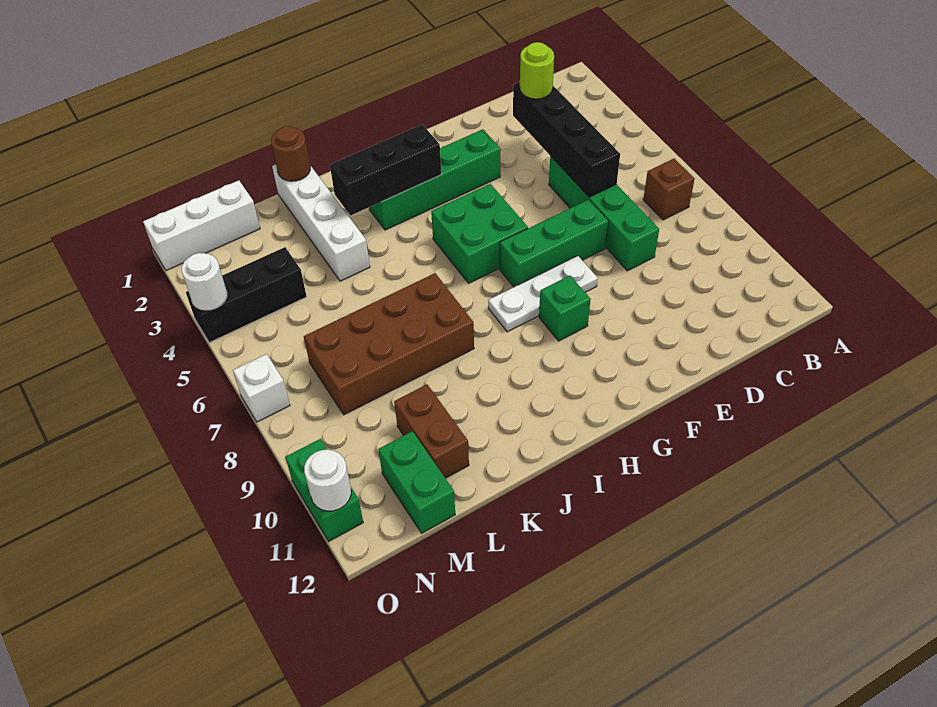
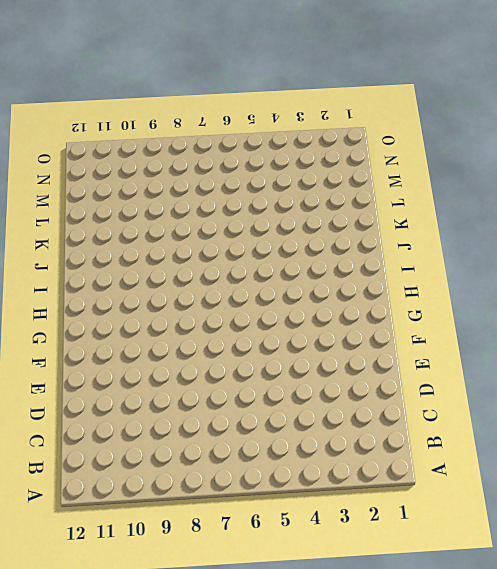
none -> brown brick B7 level 1
none -> green brick D5:D8 level 1
none -> green brick E7:G7 level 1

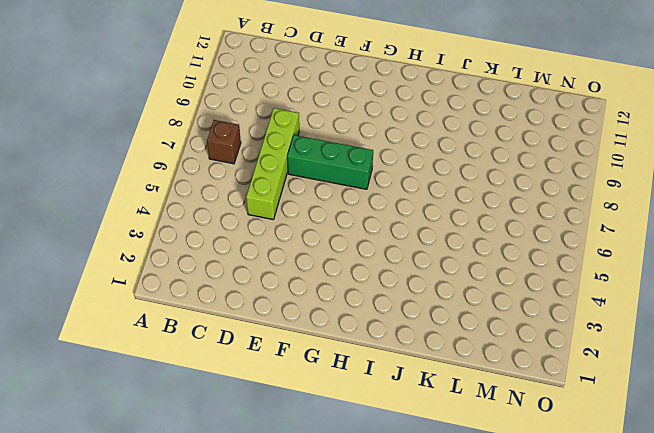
lime brick D5:D8 level 1 -> green brick D5:D8 level 1
none -> green brick F3:I3 level 1
none -> white plate F8:H8 level 1
none -> green brick G5:H6 level 1

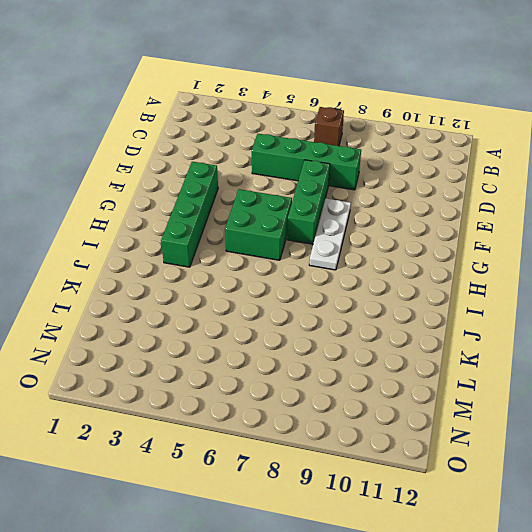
none -> green brick G9 level 1
none -> brown brick J7:M8 level 1
none -> white brick K1:K4 level 1

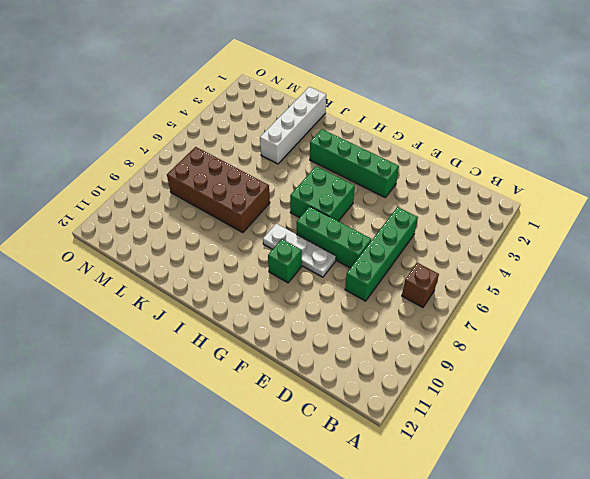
none -> brown brick L10:L11 level 1
none -> white brick M1:O1 level 1
none -> black brick M4:O4 level 1

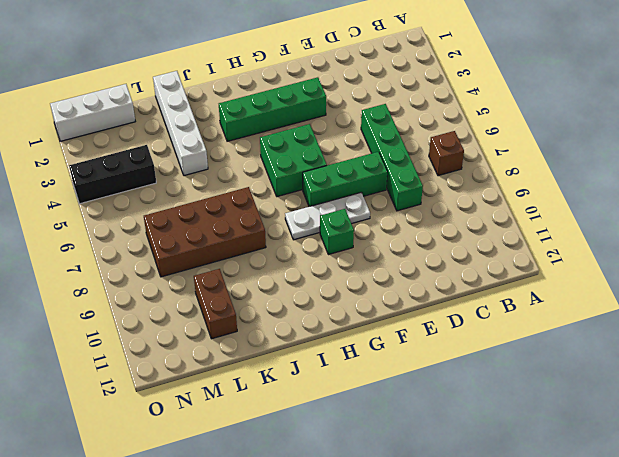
none -> green brick M11:M12 level 1
none -> white brick O7 level 1
none -> green brick O10:O11 level 1

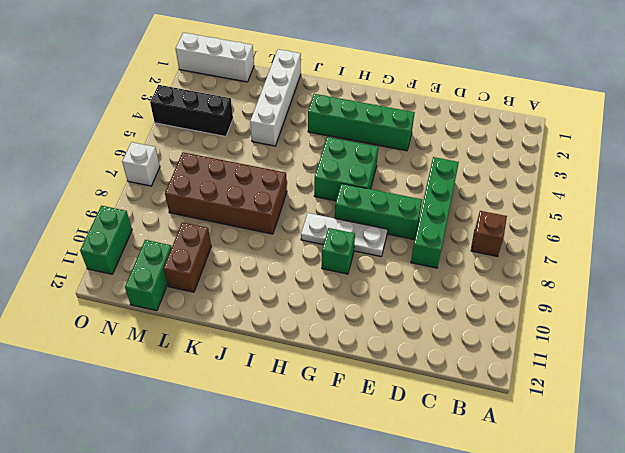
none -> black brick D3:D6 level 2
none -> black brick H3:J3 level 2
none -> brown round brick K1 level 2

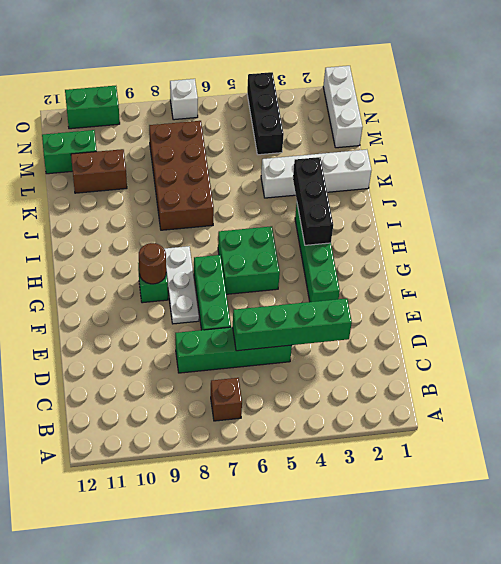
green brick D3:D6 level 2 -> black brick D3:D6 level 2
brown round brick G9 level 2 -> brown round brick K1 level 2
none -> white round brick O4 level 2
none -> white round brick O11 level 2
none -> lime round brick D3 level 3

